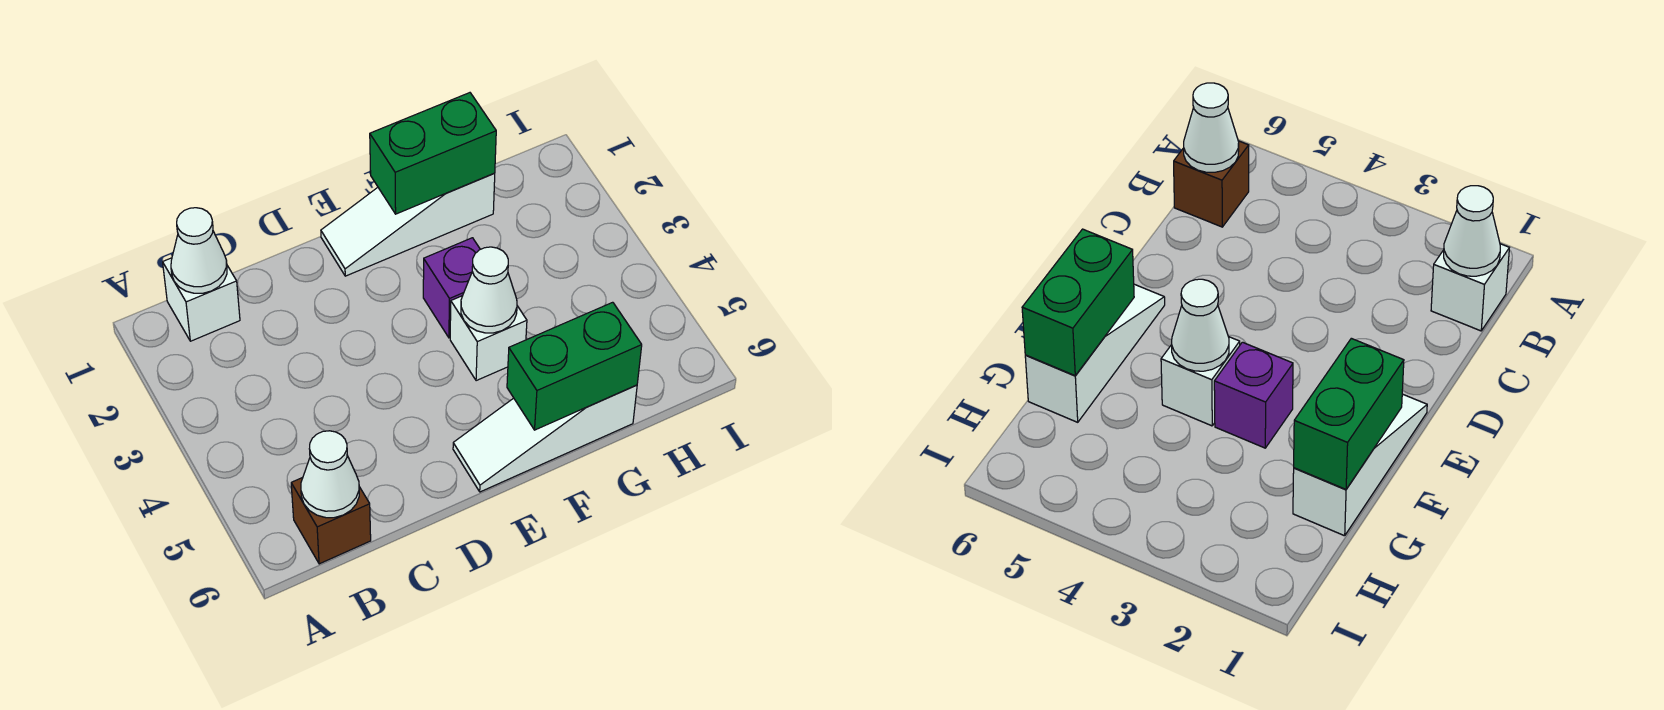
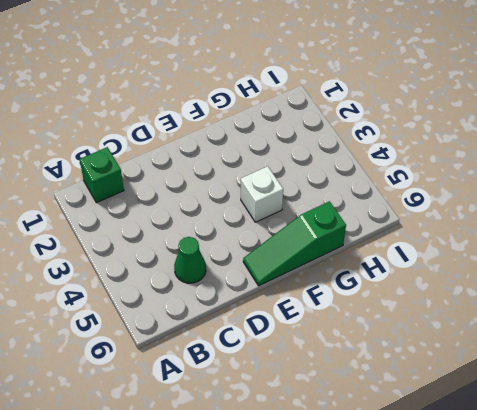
green brick B1 level 1 -> white brick B1 level 1
green cone C5 level 1 -> none
green slope E6:G6 level 1 top G -> white slope E6:G6 level 1 top G
none -> brown brick B6 level 1
none -> white slope E1:G1 level 1 top G

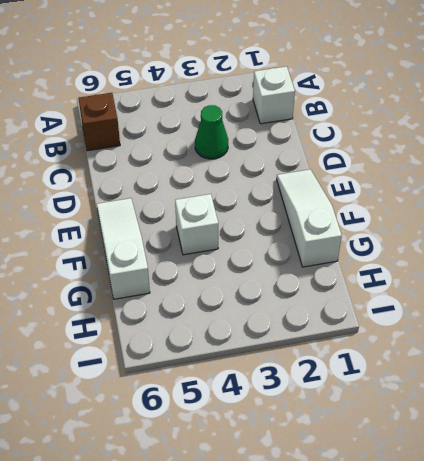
green cone C3 level 1 -> none
none -> purple brick F3 level 1
none -> white cone B1 level 2

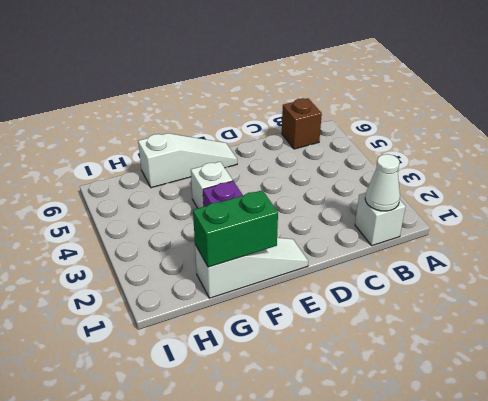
none -> white cone B6 level 2
none -> white cone F4 level 2

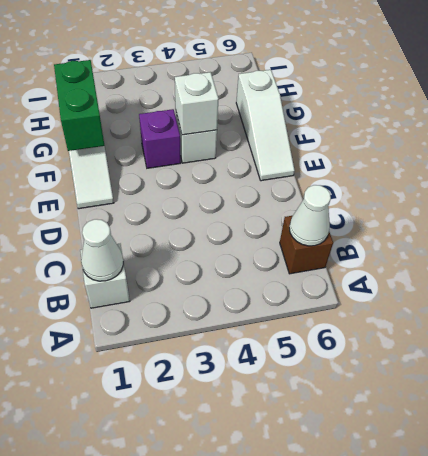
white brick F4 level 2 -> white cone F4 level 2
none -> green brick F6:G6 level 2

